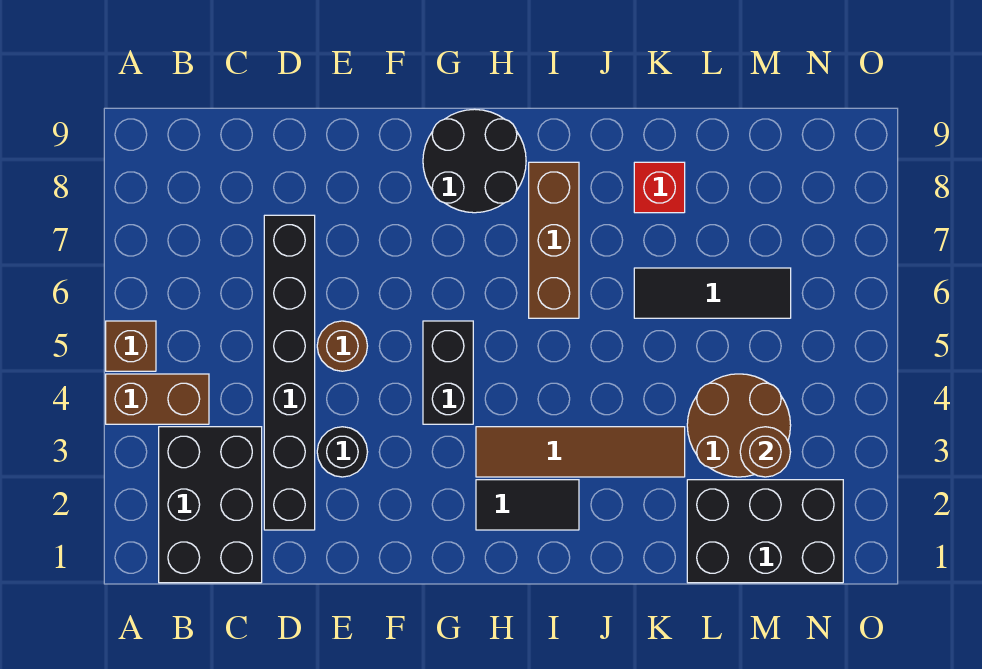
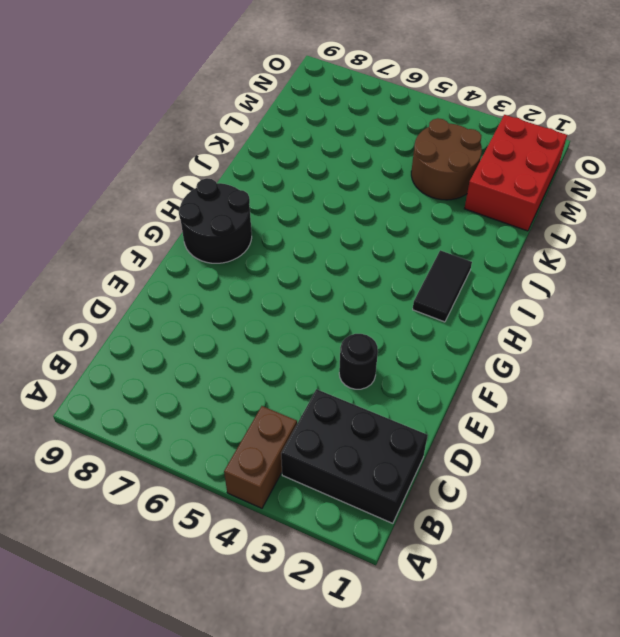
red brick L1:N2 level 1 -> black brick L1:N2 level 1
none -> brown brick A5 level 1
none -> black brick D2:D7 level 1
none -> brown round brick E5 level 1

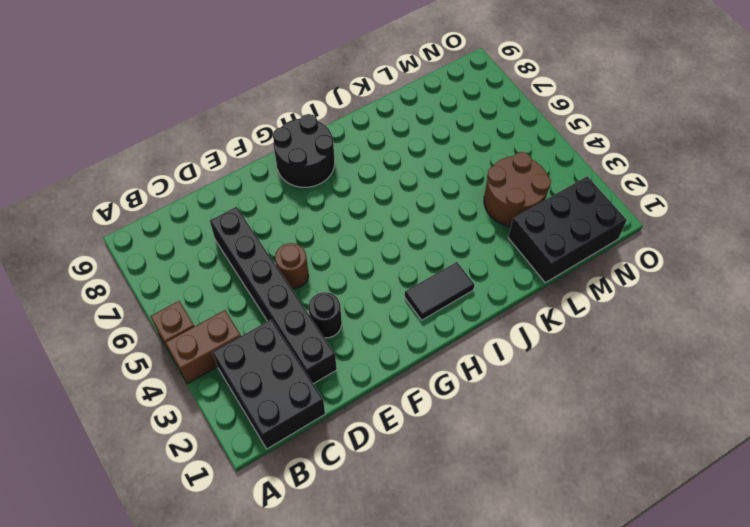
none -> black brick G4:G5 level 1
none -> brown tile H3:K3 level 1
none -> brown brick I6:I8 level 1

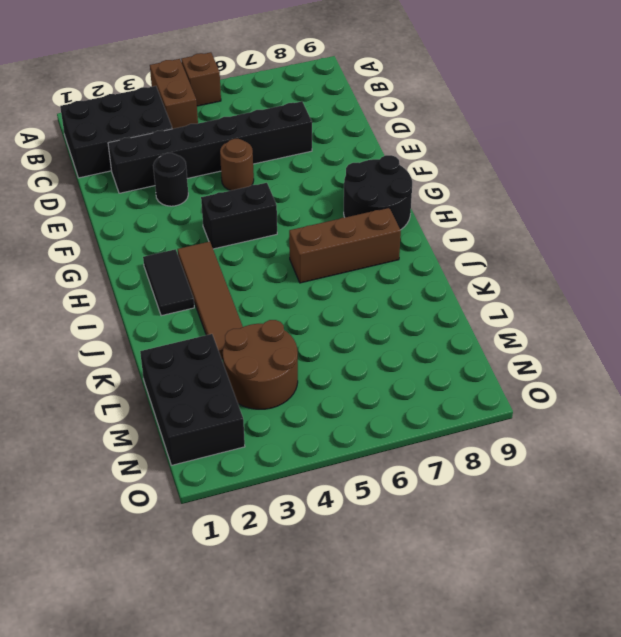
none -> black tile K6:M6 level 1
none -> red brick K8 level 1
none -> brown round brick M3 level 2

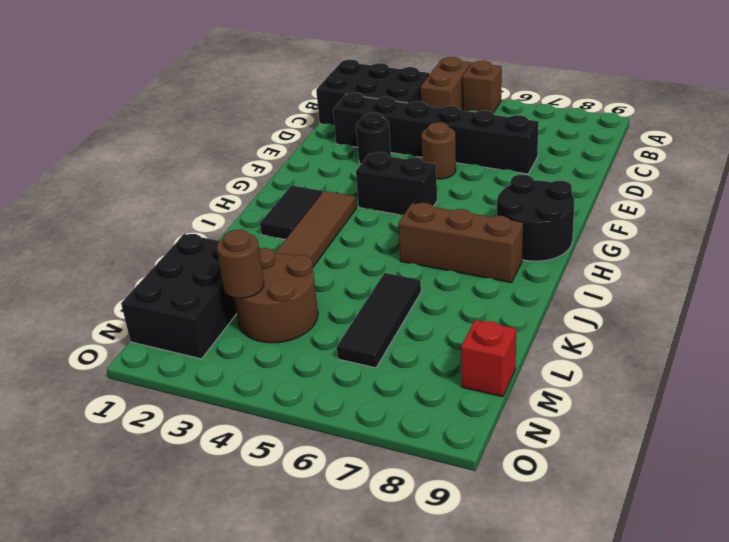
red brick M9 level 1 -> red brick K8 level 1

